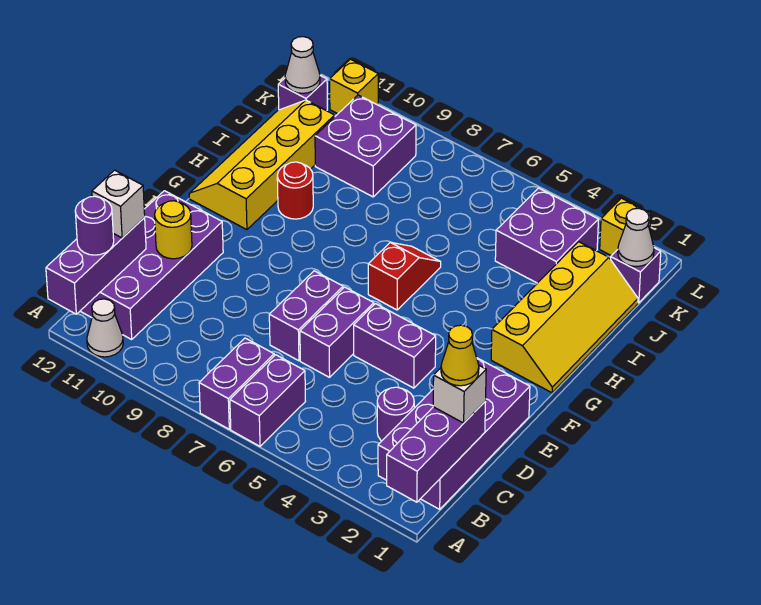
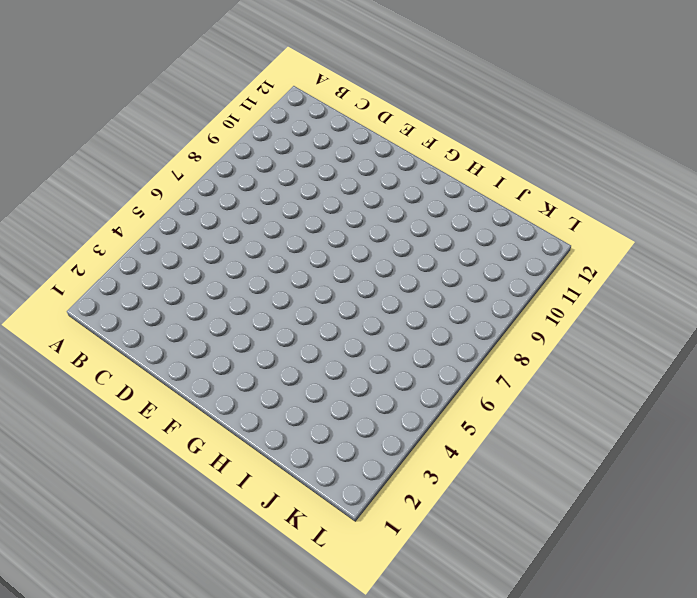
none -> purple brick A6:B6 level 1
none -> purple brick A7:B7 level 1
none -> white cone A11 level 1

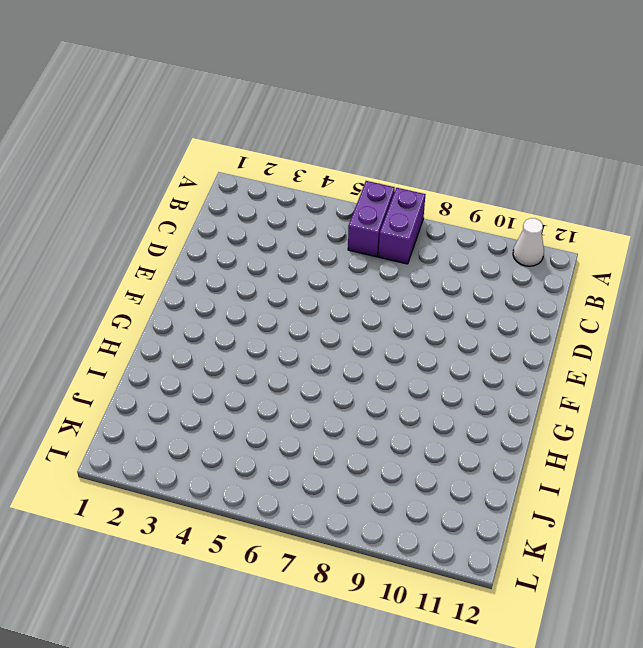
none -> purple brick B1:E2 level 1
none -> purple brick B11:E12 level 1
none -> purple round brick C3 level 1

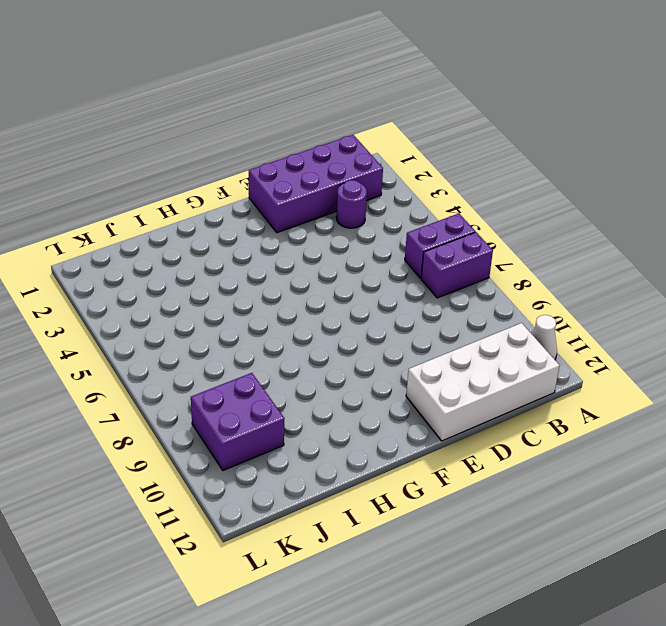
white brick B11:E12 level 1 -> purple brick B11:E12 level 1
none -> purple brick D6:E6 level 1
none -> purple brick D7:E7 level 1
none -> purple brick E4:E5 level 1

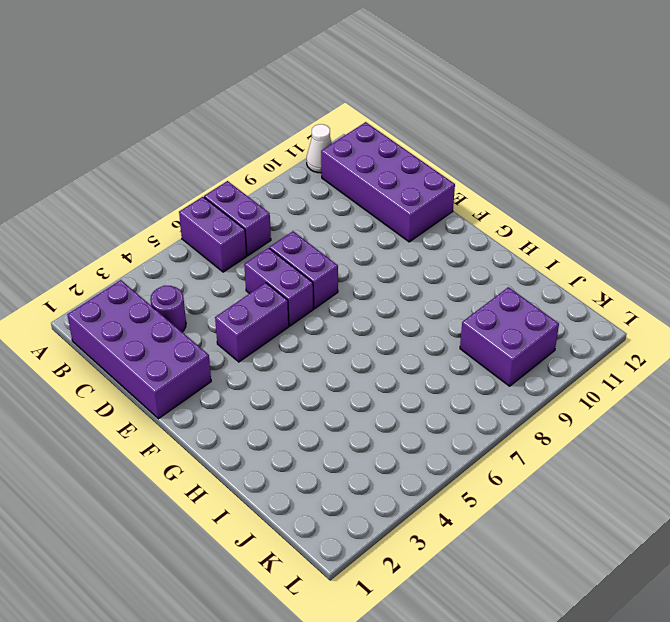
none -> yellow slope G1:J2 level 1 top 2
none -> red slope G6:H6 level 1 top G
none -> yellow slope G11:J12 level 1 top 11

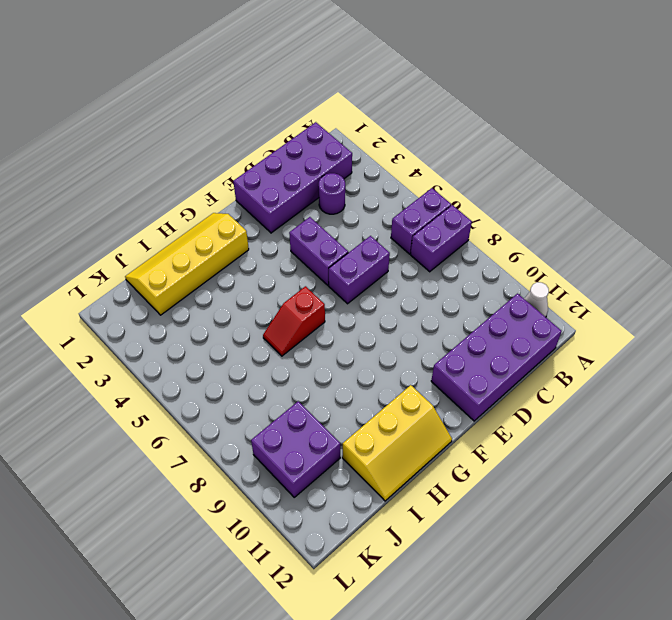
yellow slope G11:I12 level 1 top 11 -> yellow slope G11:J12 level 1 top 11
none -> purple brick D7:E7 level 1
none -> red round brick H10 level 1
none -> purple brick J3:K4 level 1

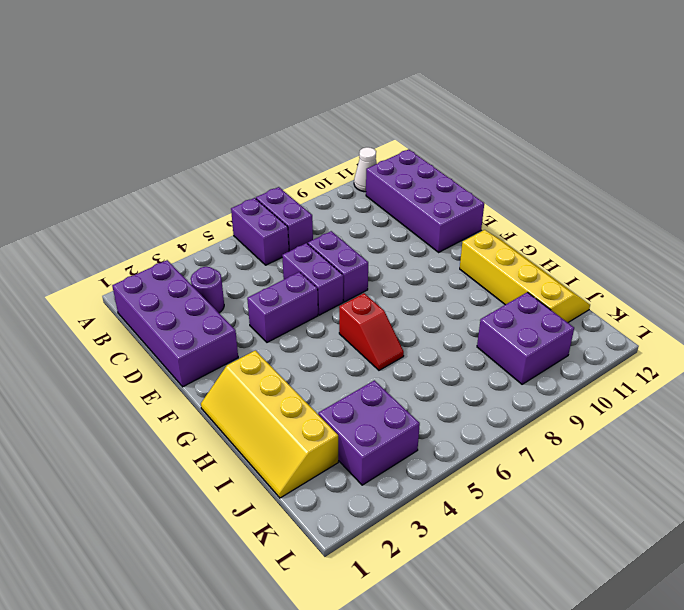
none -> red round brick H10 level 1
none -> purple brick K1 level 1
none -> purple brick K12 level 1

